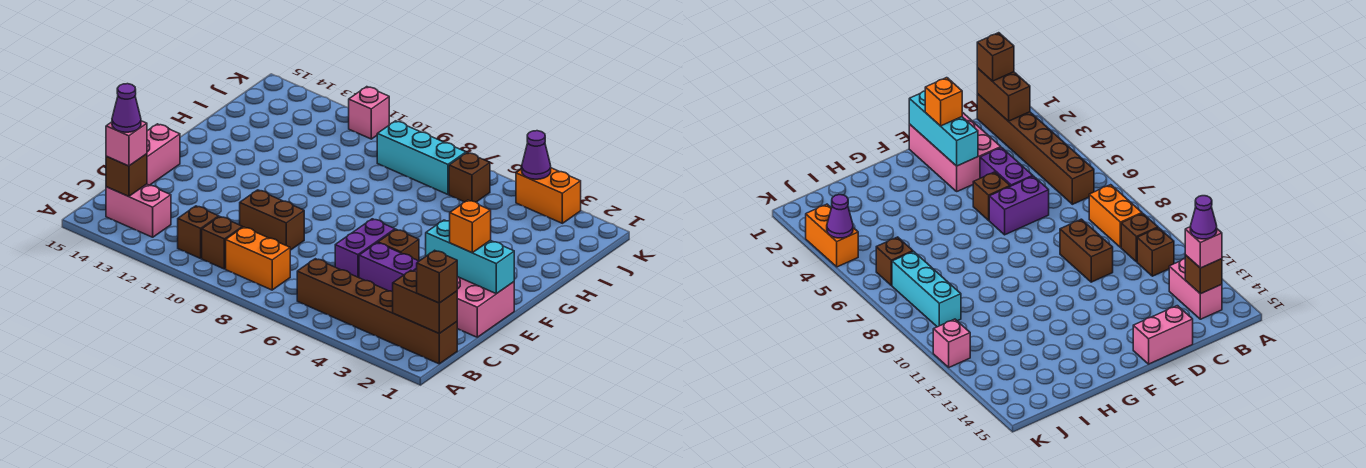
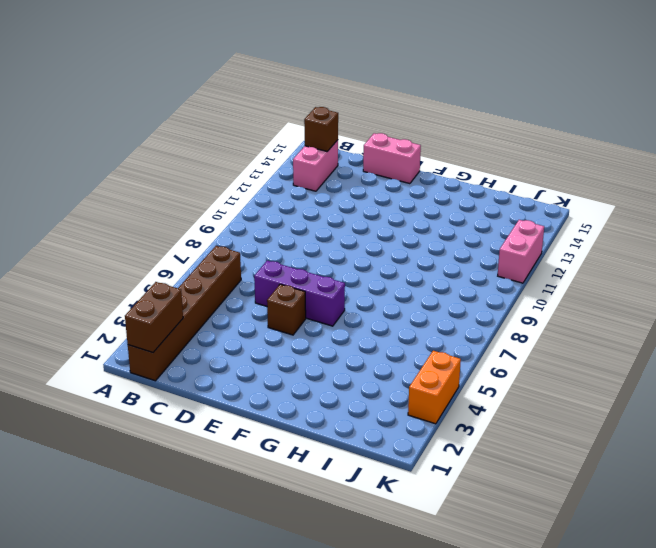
purple brick D6:F6 level 1 -> purple brick D6:E6 level 1
pink brick K11:K12 level 1 -> pink brick K11 level 1
none -> orange brick B8:B9 level 1
none -> brown brick B10 level 1
none -> brown brick B11 level 1

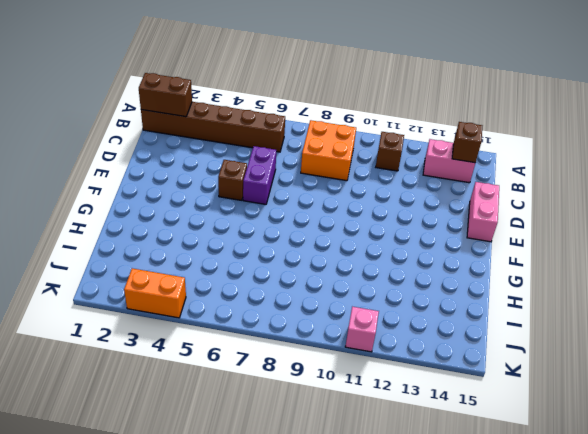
orange brick B8:C9 level 1 -> orange brick B8:B9 level 1
none -> brown brick B10 level 1
none -> pink brick D1:E3 level 1
none -> purple brick D4:D5 level 1

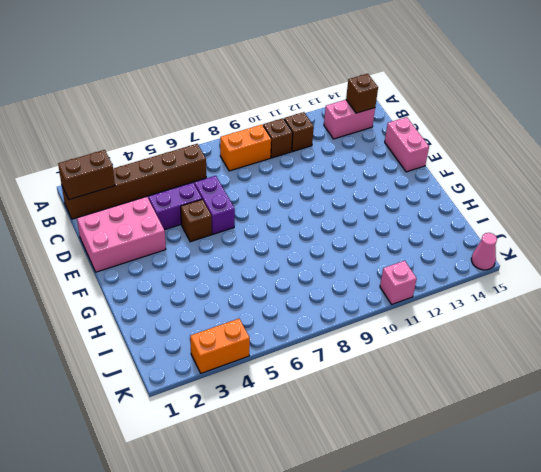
pink cone K15 level 1 -> none
none -> brown brick D9:D10 level 1
none -> brown brick J6 level 1
none -> cyan brick J7:J9 level 1

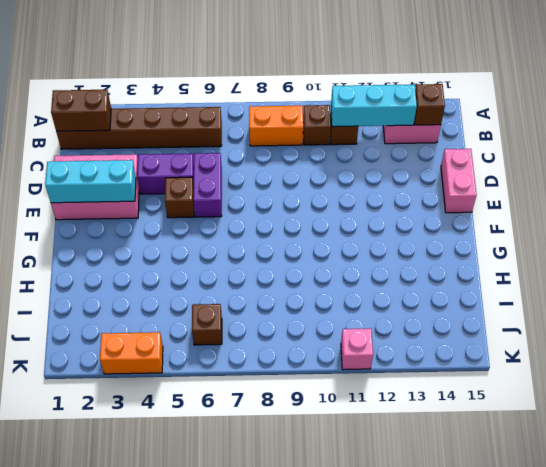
cyan brick B11:B13 level 2 -> cyan brick J7:J9 level 1
none -> brown brick D9:D10 level 1
none -> purple cone K4 level 2
none -> brown brick B1 level 3

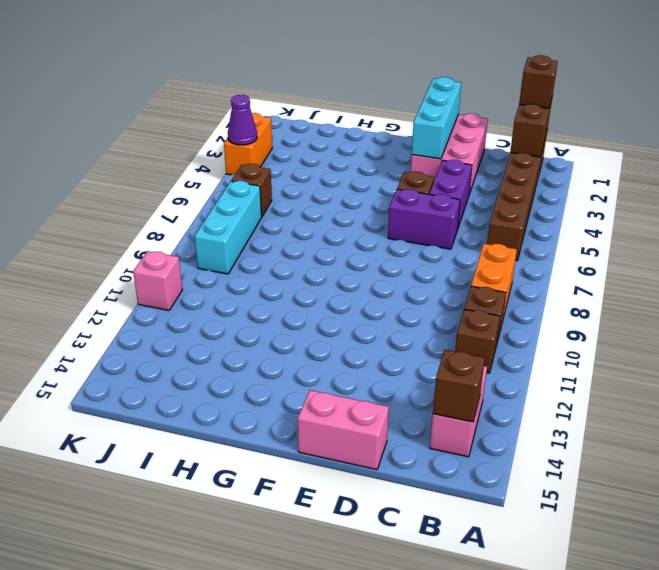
none -> brown brick D9:D10 level 1
none -> pink brick B14 level 3
none -> orange brick E2 level 3

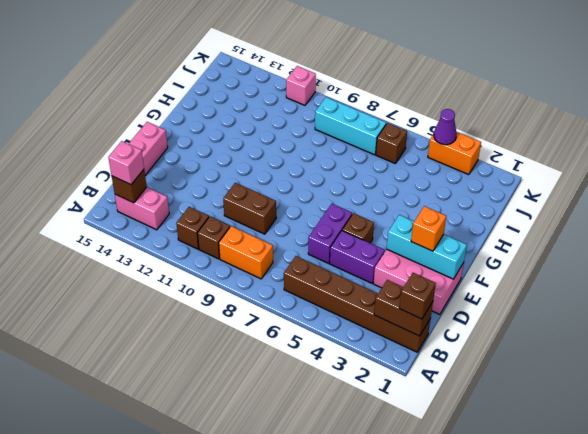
none -> purple cone B14 level 4

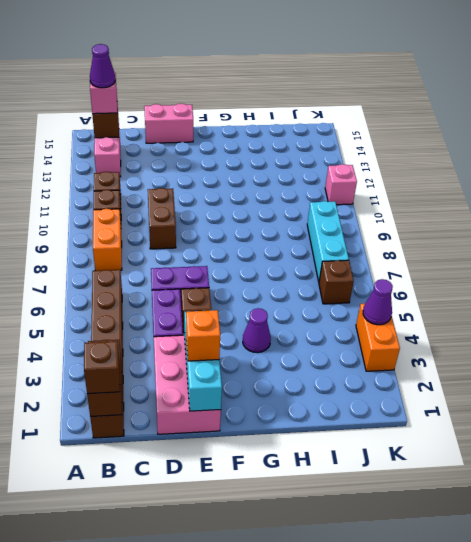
purple cone G4 level 1 -> none

